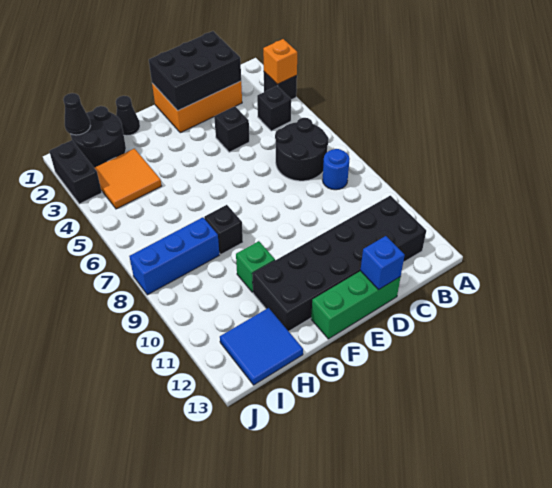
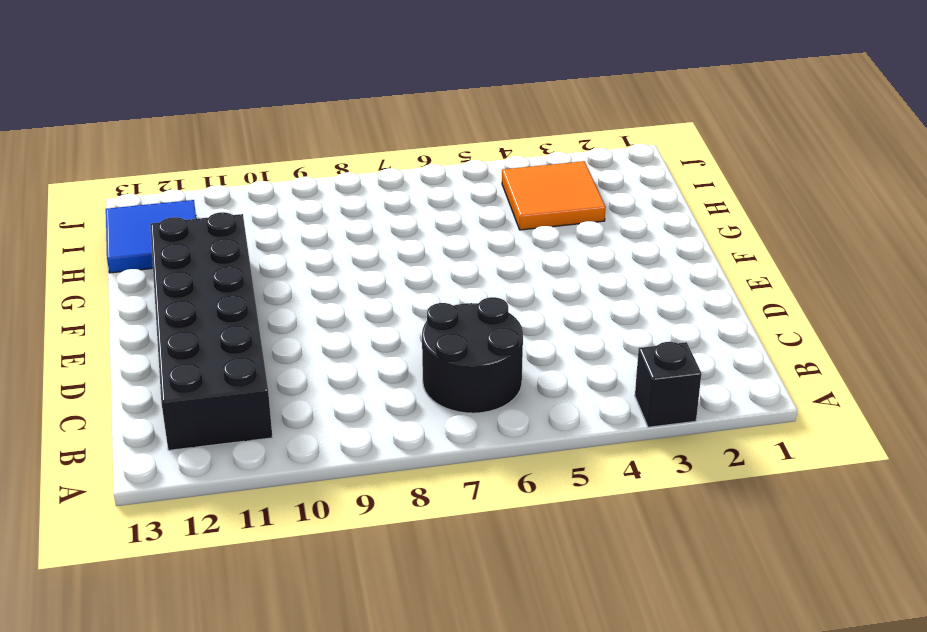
none -> black brick B4 level 1
none -> blue round brick B8 level 1
none -> orange brick C1:E2 level 1

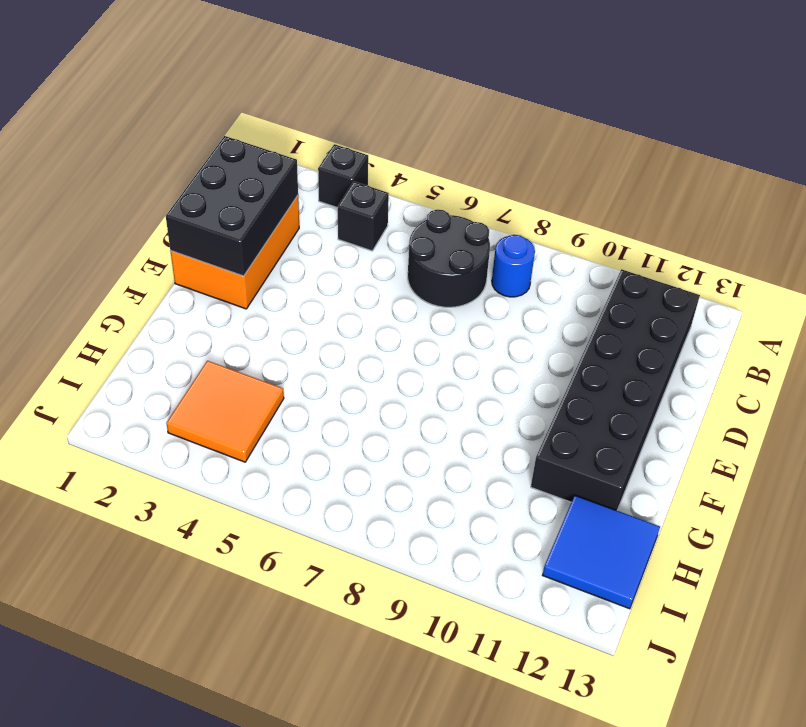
none -> black brick D4 level 1
none -> green brick D13:F13 level 1
none -> black cone G1 level 1

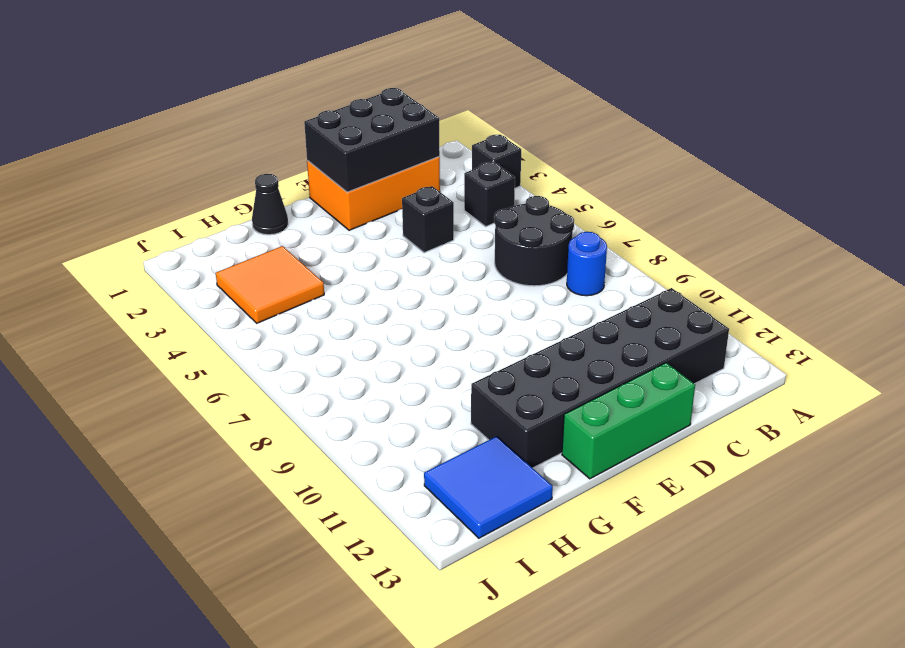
none -> black brick G8 level 1
none -> green brick G10 level 1
none -> black round brick H1:I2 level 1

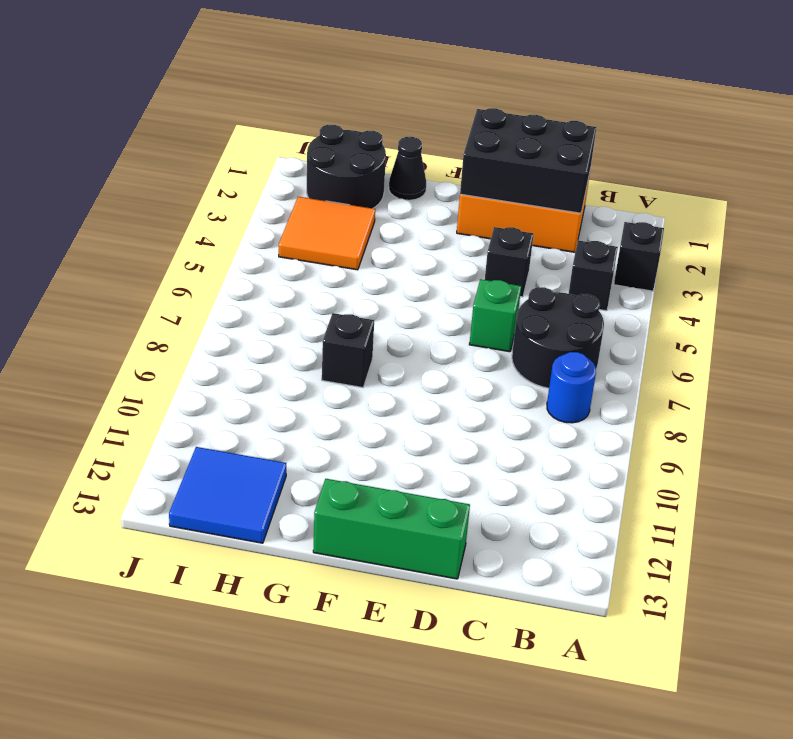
green brick D6 level 1 -> green brick G10 level 1
none -> black brick B11:G12 level 1
none -> blue brick H8:J8 level 1
none -> black brick J2:J3 level 1

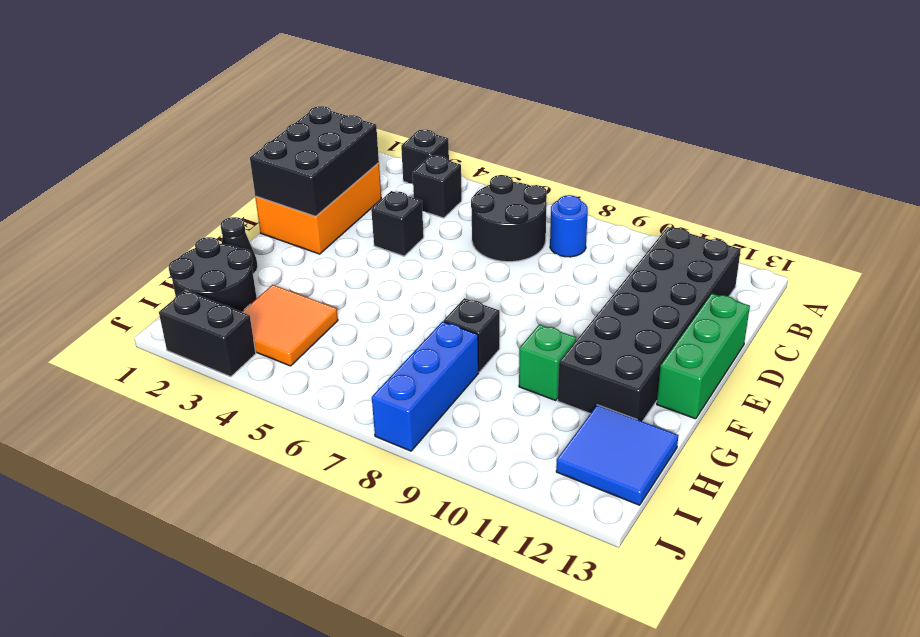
none -> orange brick A3 level 2
none -> blue brick D13 level 2
none -> black cone I1 level 2

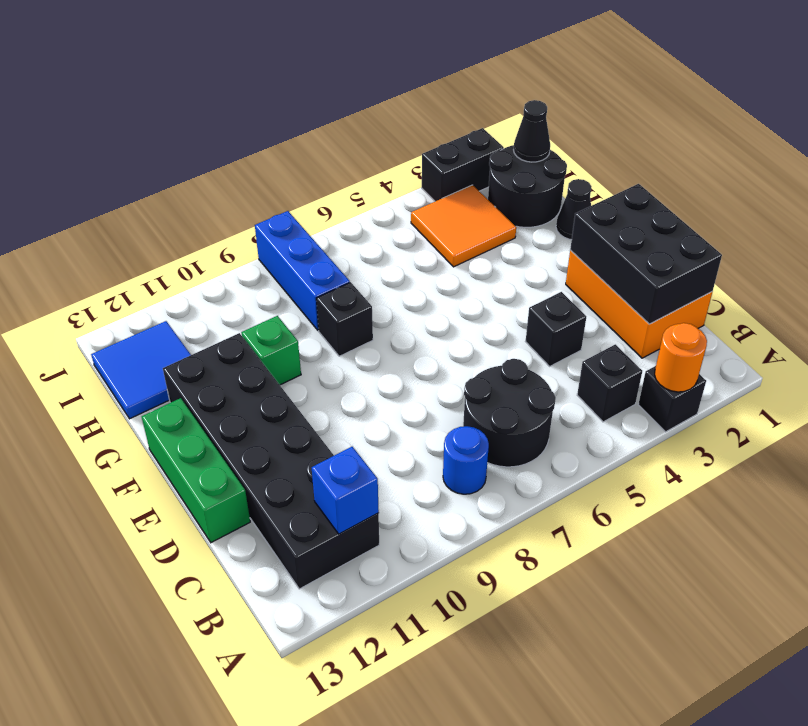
orange round brick A3 level 2 -> orange brick A3 level 2
blue brick B11 level 2 -> blue brick D13 level 2

